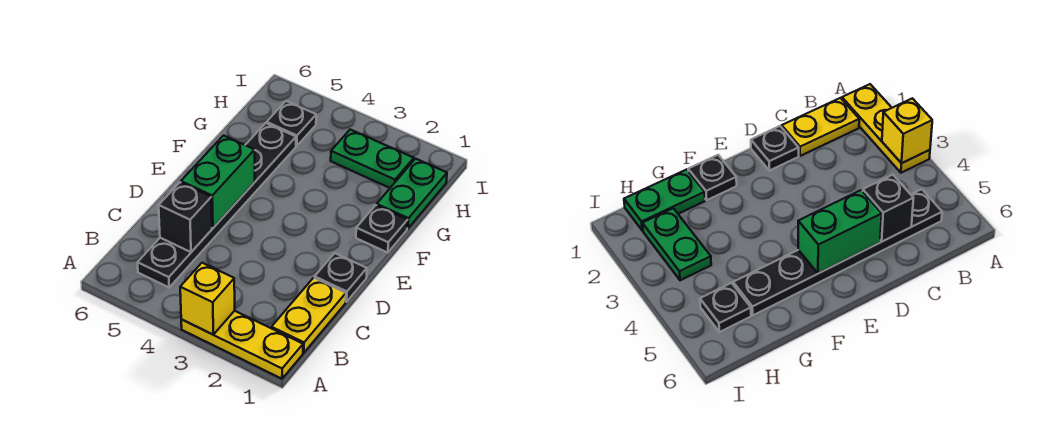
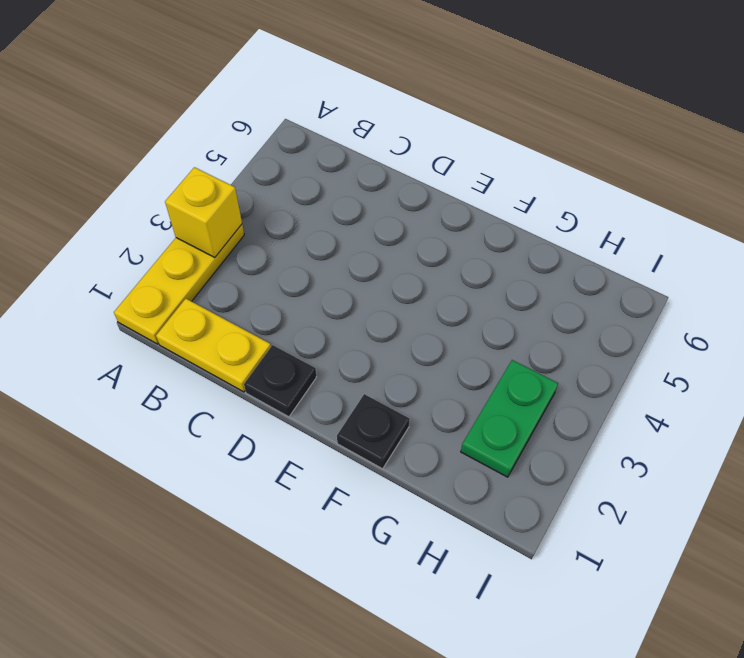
none -> black plate B5:G5 level 1
none -> green plate G1:H1 level 1

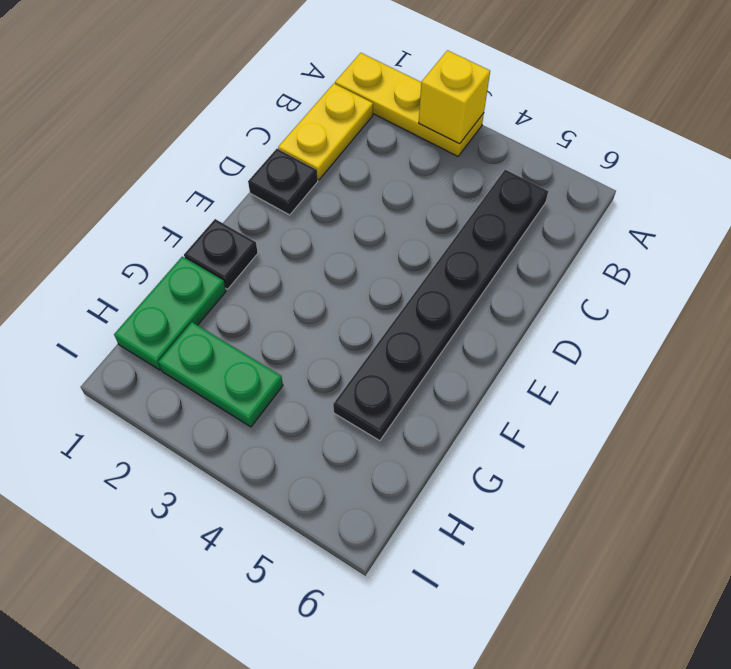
none -> black plate H5 level 1
none -> black brick C5 level 2

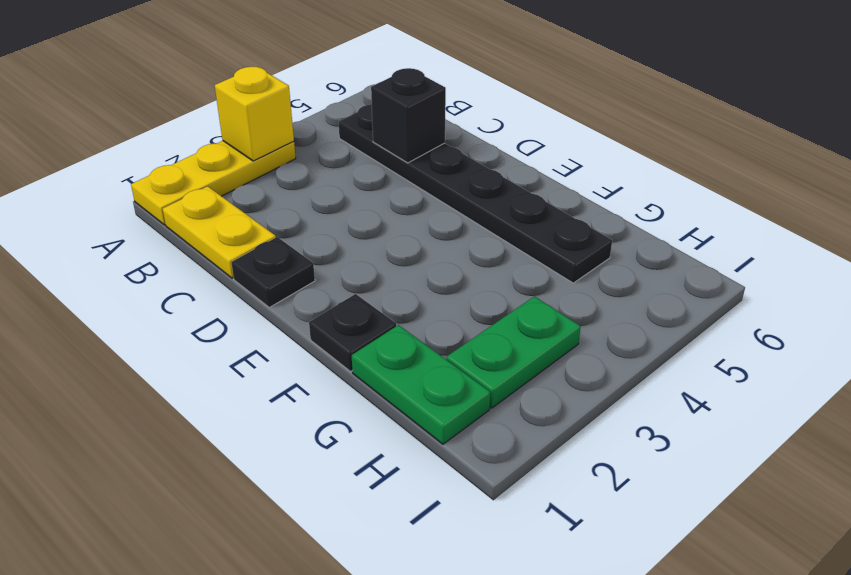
none -> black plate H5 level 1
none -> green brick D5:E5 level 2

